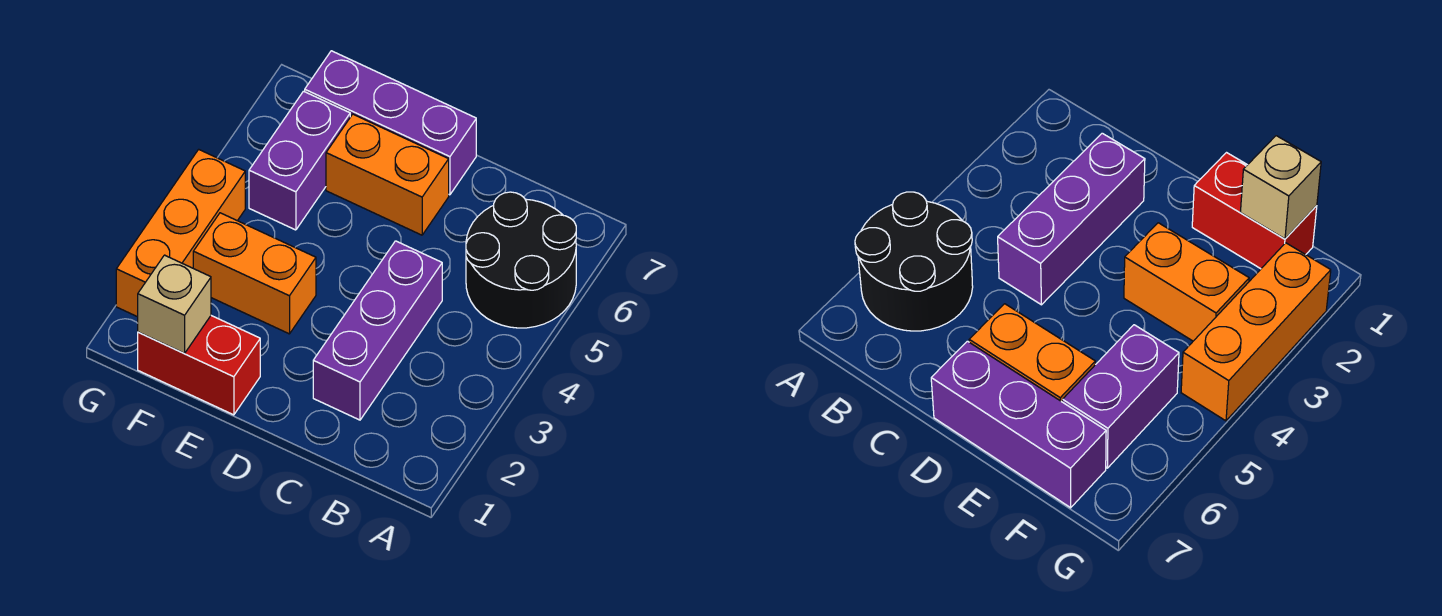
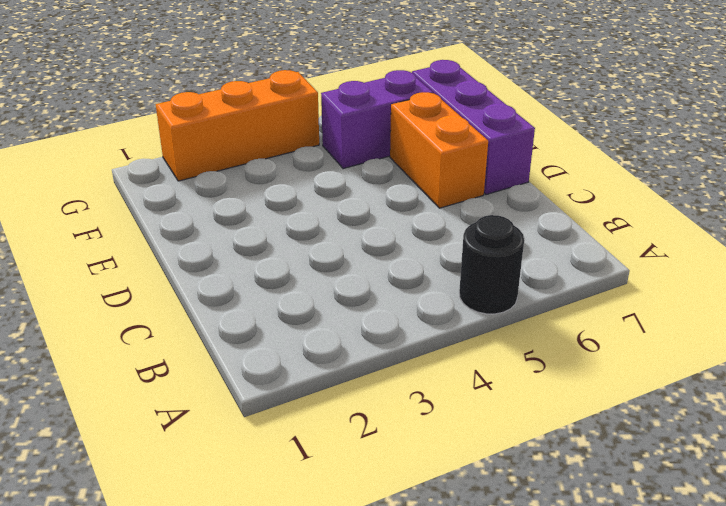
black round brick A5 level 1 -> black round brick A5:B6 level 1
none -> purple brick C2:C4 level 1
none -> red brick E1:F1 level 1

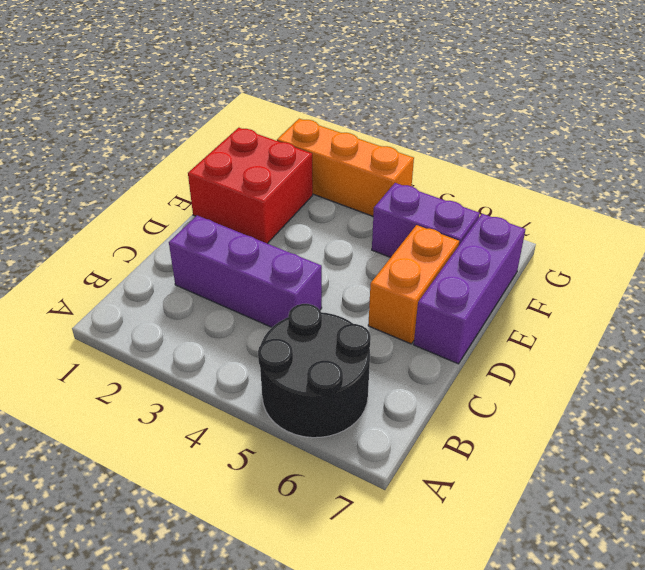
red brick E1:F2 level 1 -> red brick E1:F1 level 1
none -> orange brick E3:F3 level 1
none -> tan brick F1 level 2

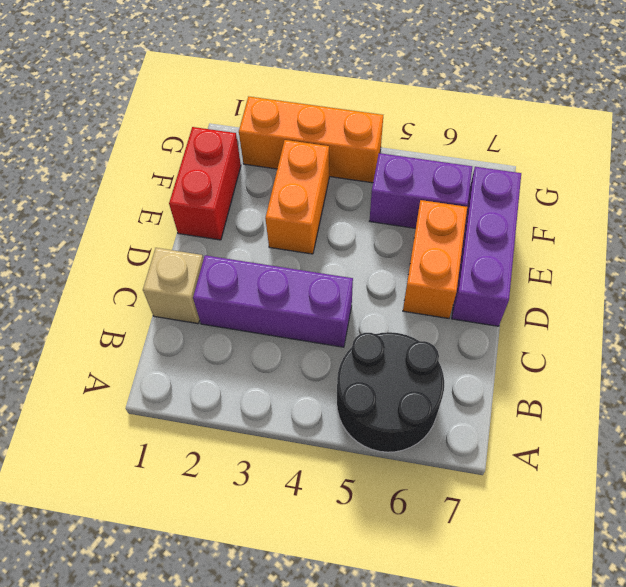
tan brick C1 level 1 -> tan brick F1 level 2

